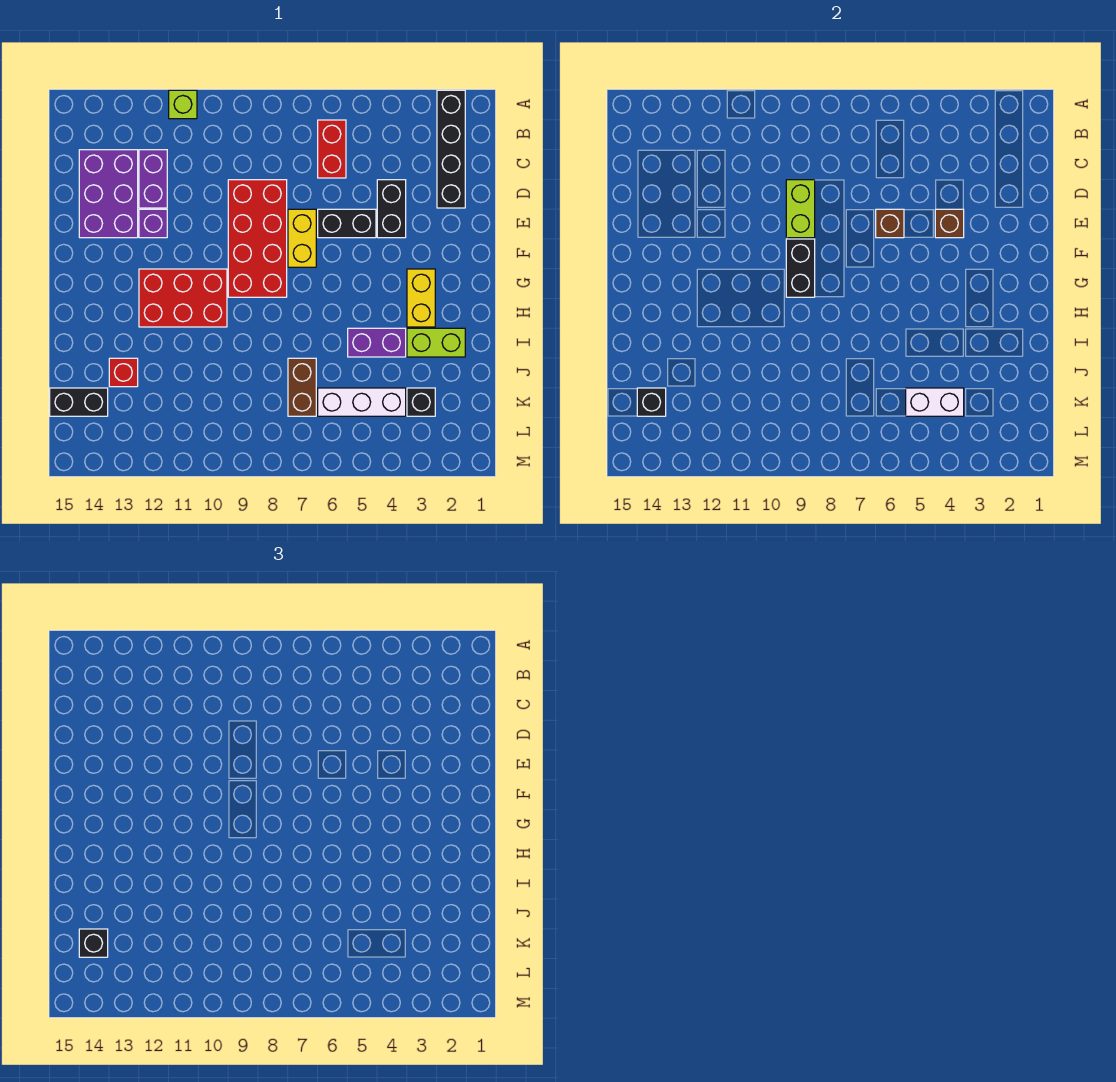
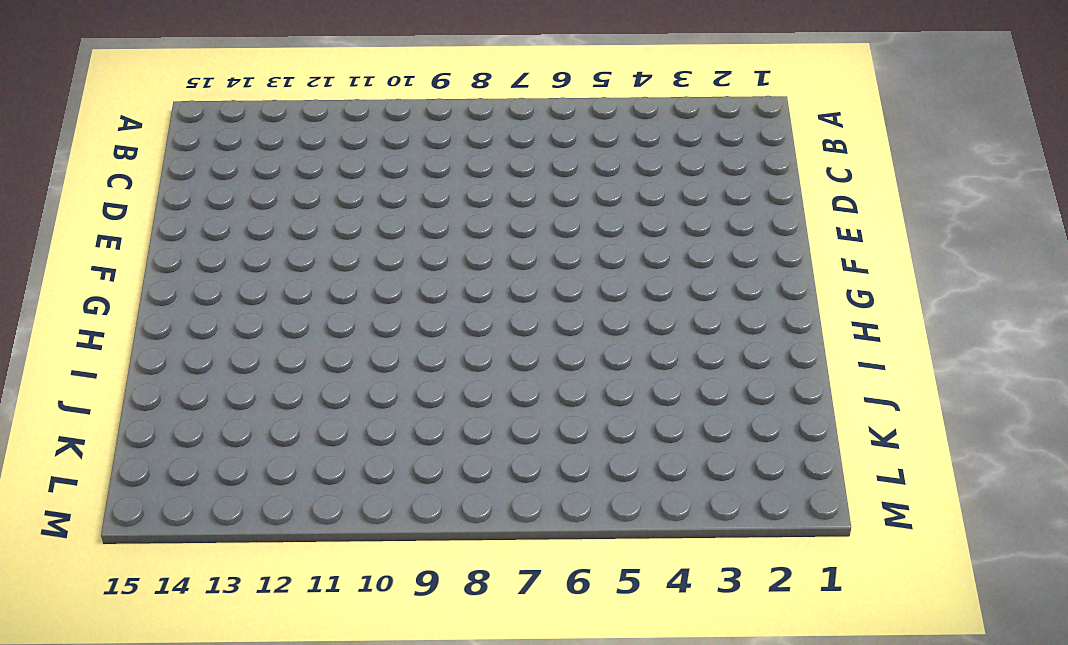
none -> black brick A2:D2 level 1
none -> lime brick A11 level 1
none -> red brick B6:C6 level 1

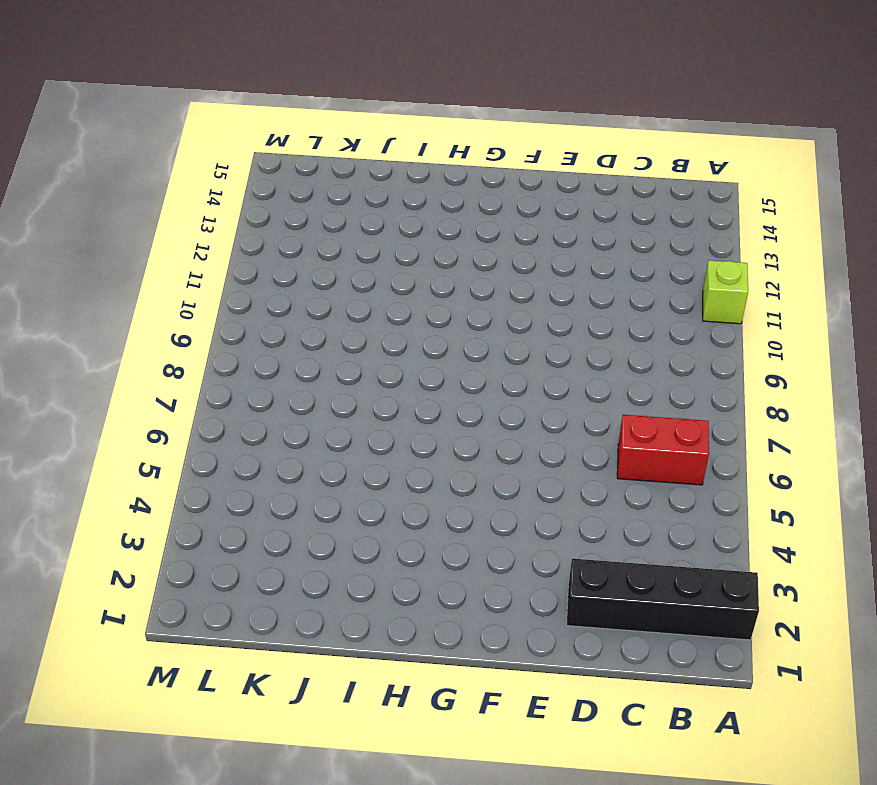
none -> purple brick C12:D12 level 1
none -> purple brick C13:E14 level 1
none -> black brick D4:E4 level 1

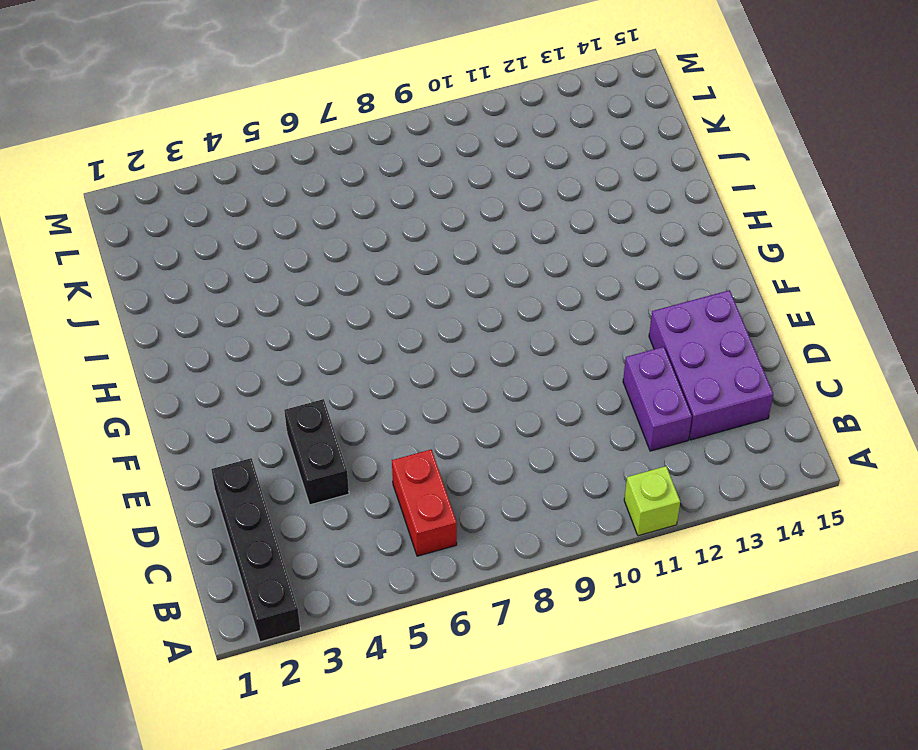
none -> red brick D8:G9 level 1
none -> black brick E5:E6 level 1
none -> yellow brick E7:F7 level 1

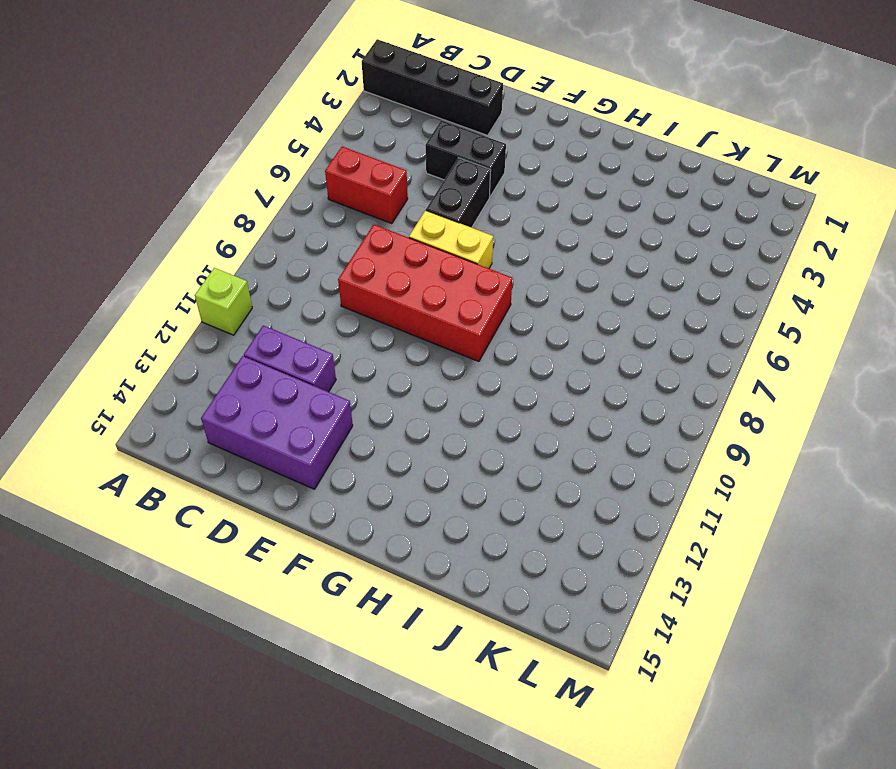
none -> purple brick E12 level 1
none -> yellow brick G3:H3 level 1
none -> red brick G10:H12 level 1

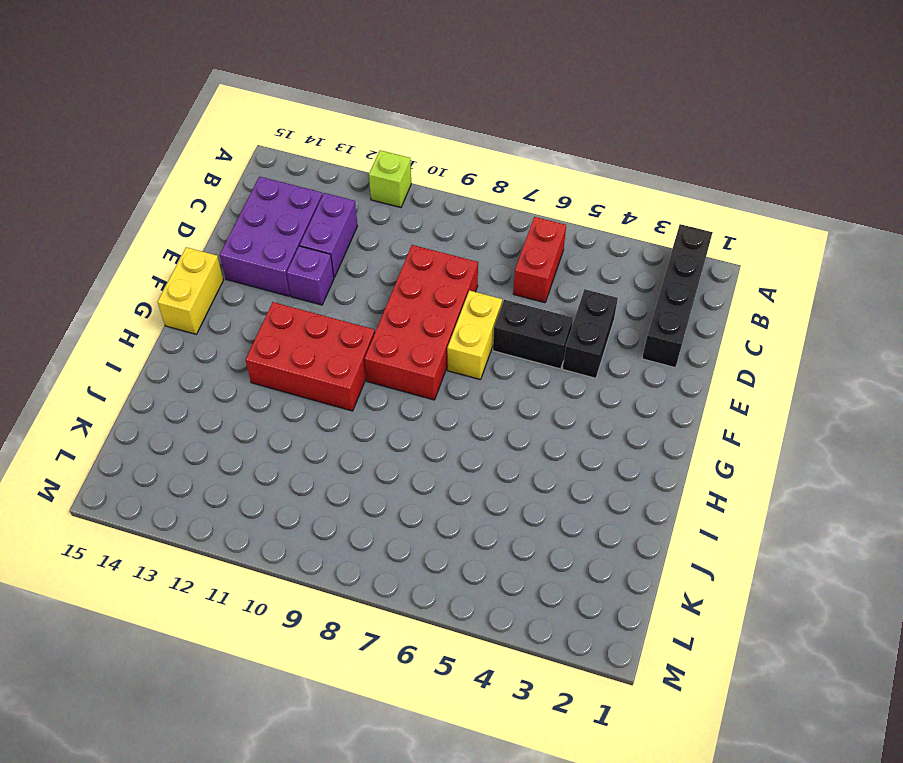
yellow brick F15:G15 level 1 -> yellow brick G3:H3 level 1
none -> lime brick I2:I3 level 1
none -> purple brick I4:I5 level 1
none -> brown brick J7:K7 level 1

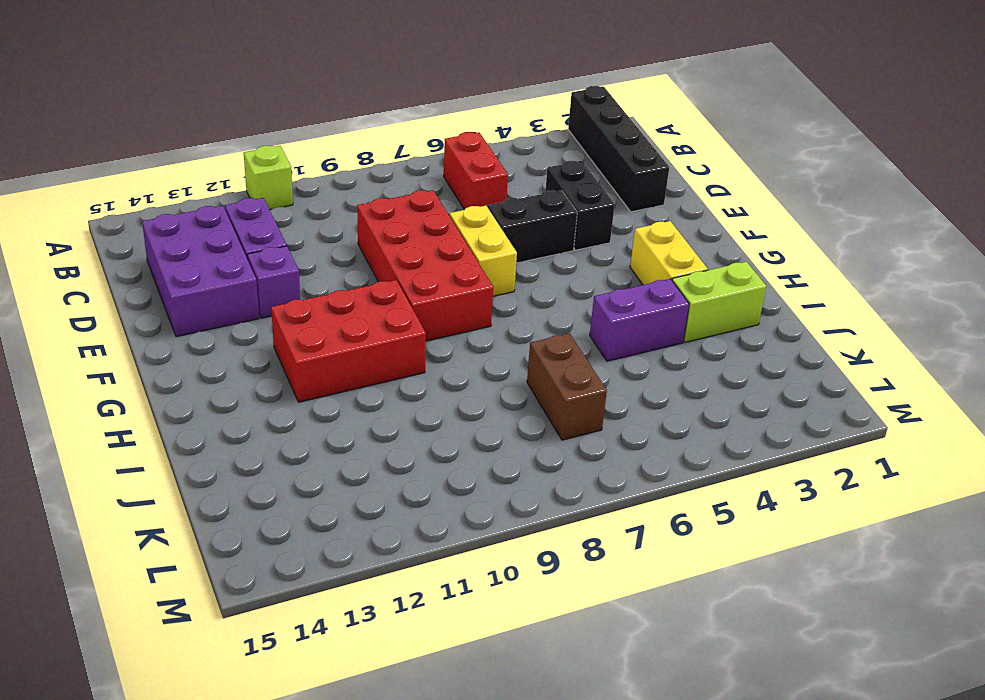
none -> red brick J13 level 1
none -> black brick K3 level 1
none -> white brick K4:K6 level 1

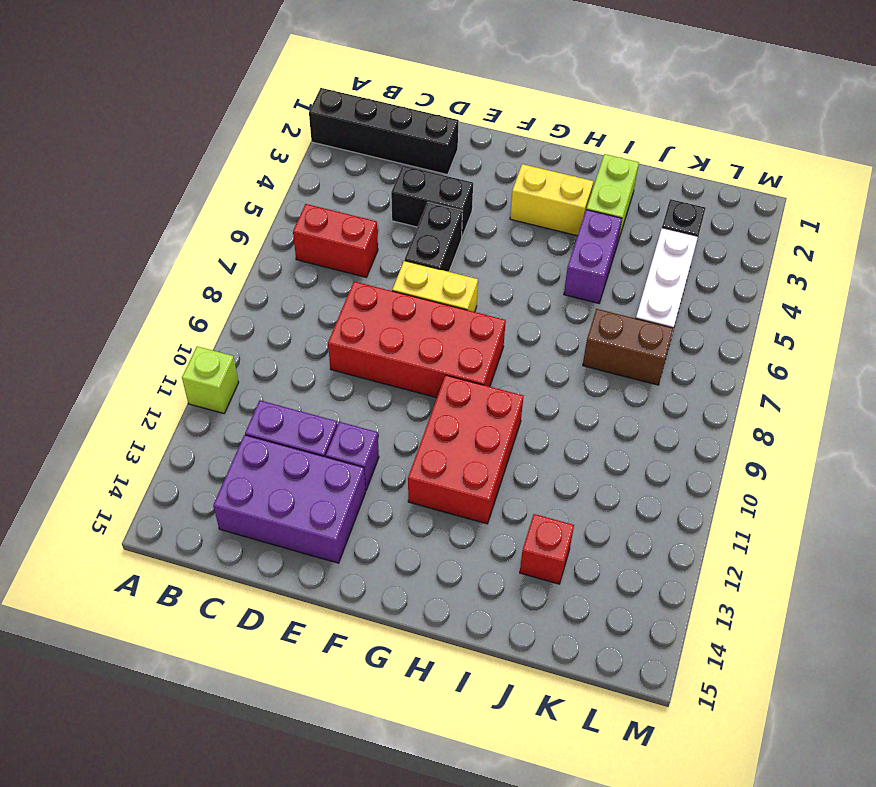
none -> black brick K14:K15 level 1
none -> lime brick D9:E9 level 2
none -> brown brick E4 level 2

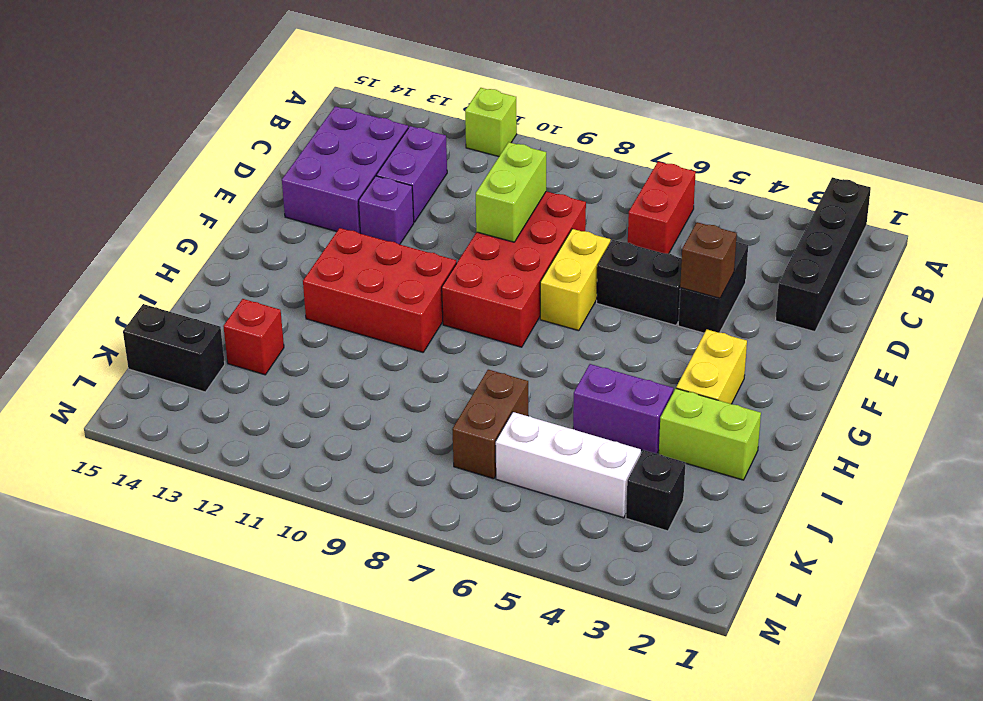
none -> brown brick E6 level 2
none -> black brick F9:G9 level 2
none -> white brick K4:K5 level 2

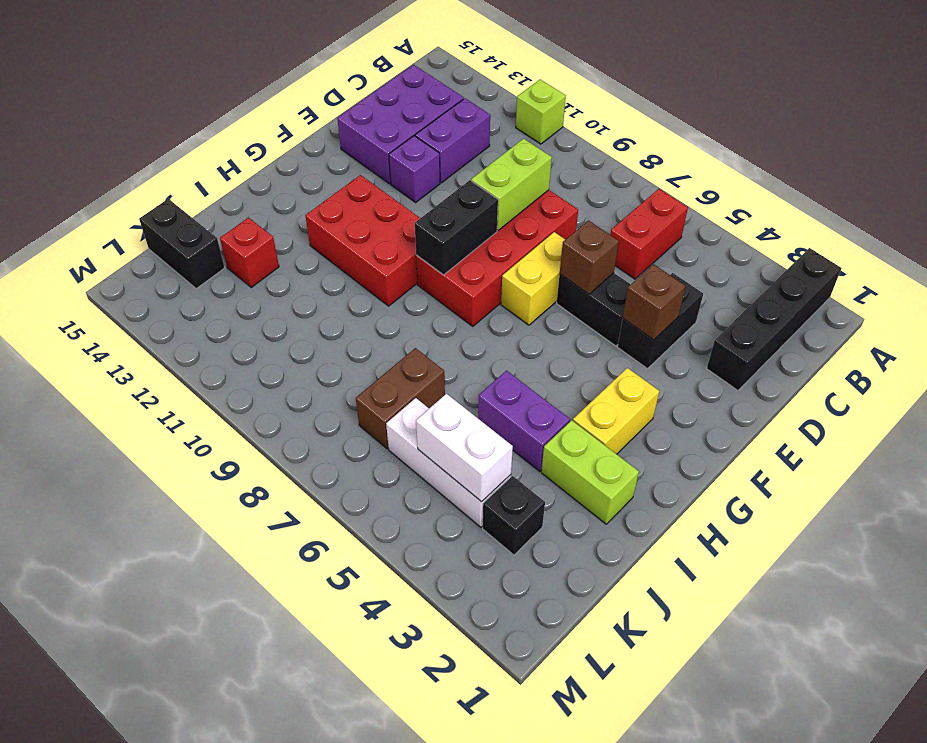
none -> black brick K14 level 2
none -> black brick K14 level 3

